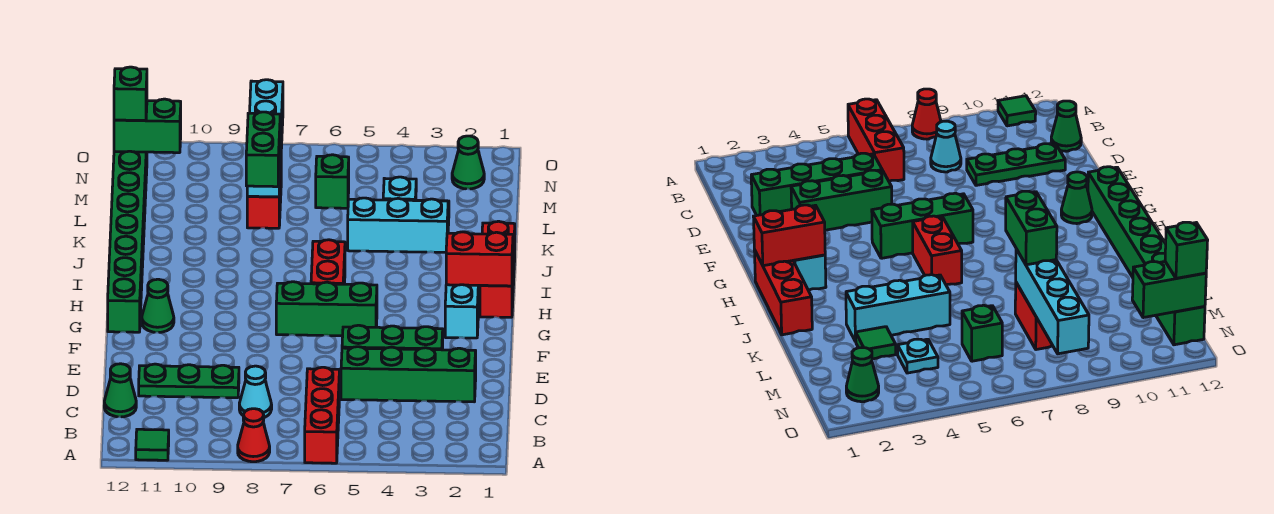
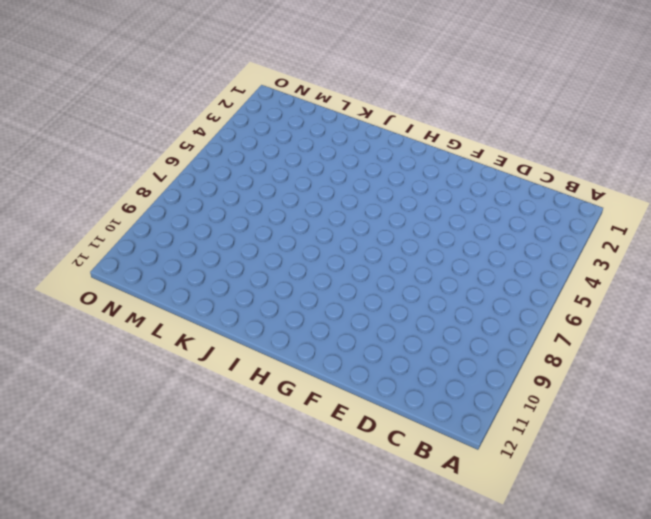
none -> red brick A6:C6 level 1
none -> red cone A8 level 1
none -> green tile A11 level 1

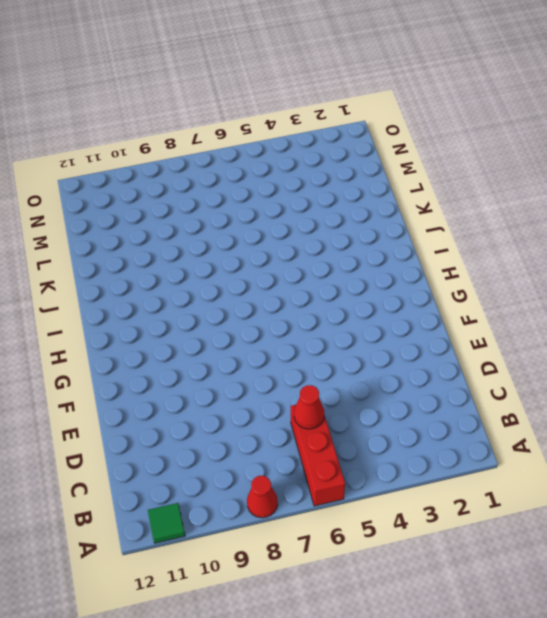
red cone C6 level 2 -> none
none -> cyan cone C8 level 1
none -> green cone C12 level 1
none -> green brick D2:D5 level 1

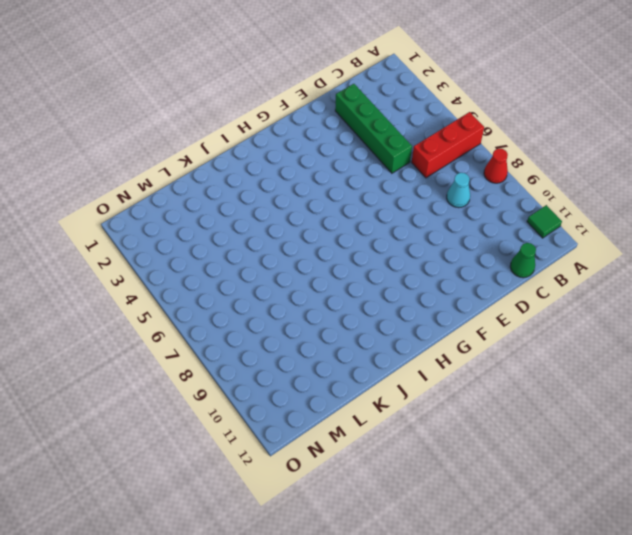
none -> green plate D9:D11 level 1
none -> green brick E3:E5 level 1
none -> cyan brick G2:H2 level 1

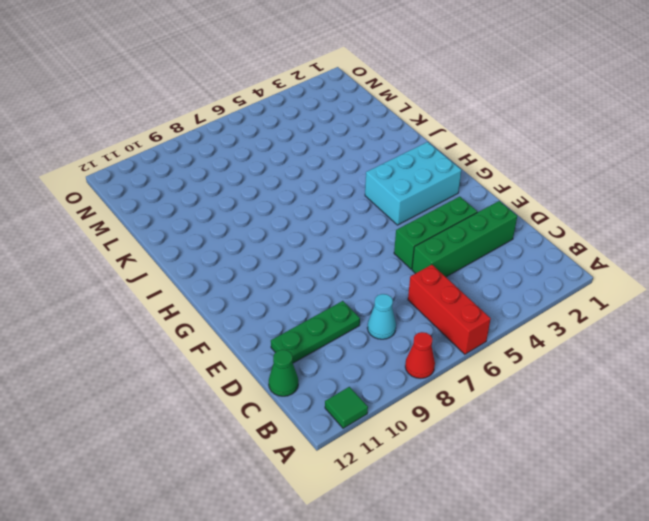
cyan brick G2:H4 level 1 -> cyan brick G2:H2 level 1
none -> green brick G5:G7 level 1
none -> green cone G11 level 1
none -> green brick G12:N12 level 1

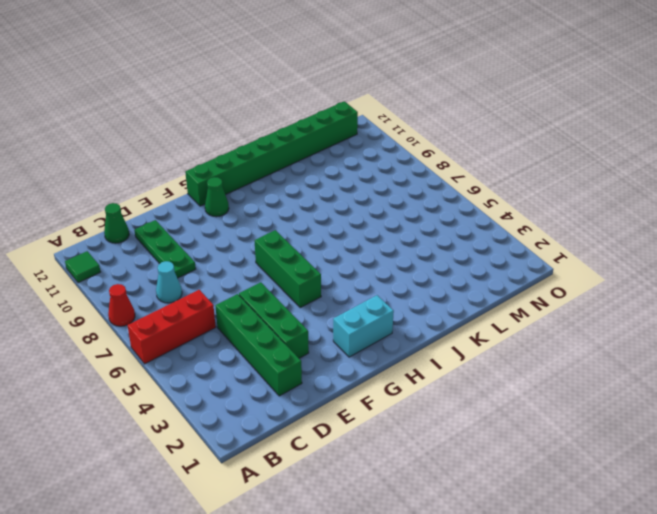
none -> red brick H1:J1 level 1
none -> red brick H6:I6 level 1
none -> cyan brick K3:K5 level 1

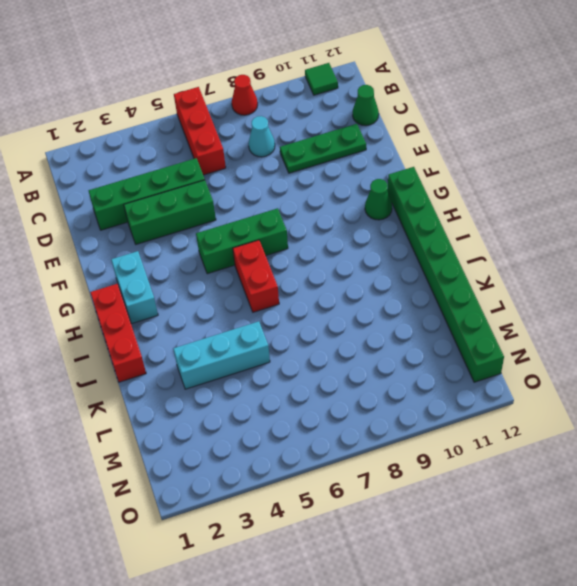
none -> green tile L3 level 1
none -> red brick L8:M8 level 1
none -> cyan plate M4 level 1

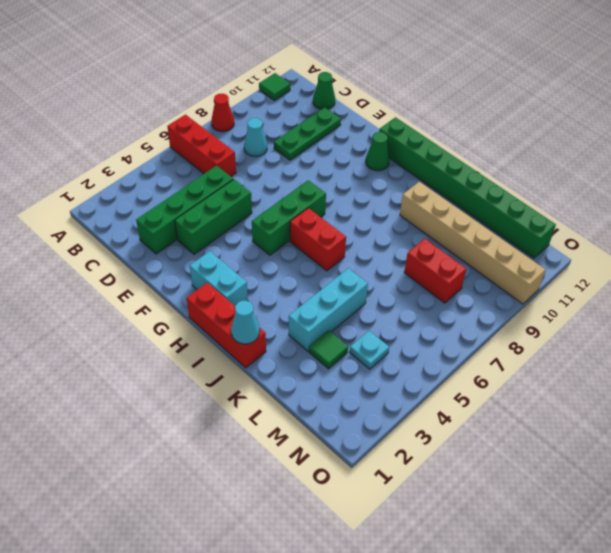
cyan cone J1 level 2 -> none
tan brick J10:O10 level 1 -> none
none -> green brick M6 level 1
none -> green cone N2 level 1
none -> red brick H1:H2 level 2

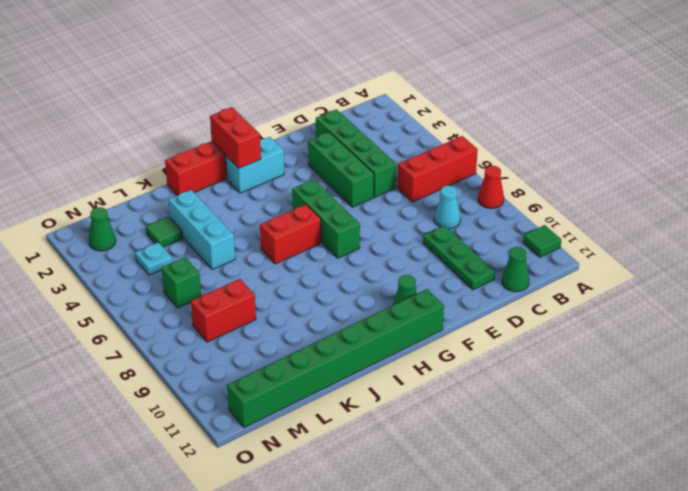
none -> cyan brick L8:O8 level 2
none -> green brick N11:N12 level 2
none -> green brick K8:L8 level 3

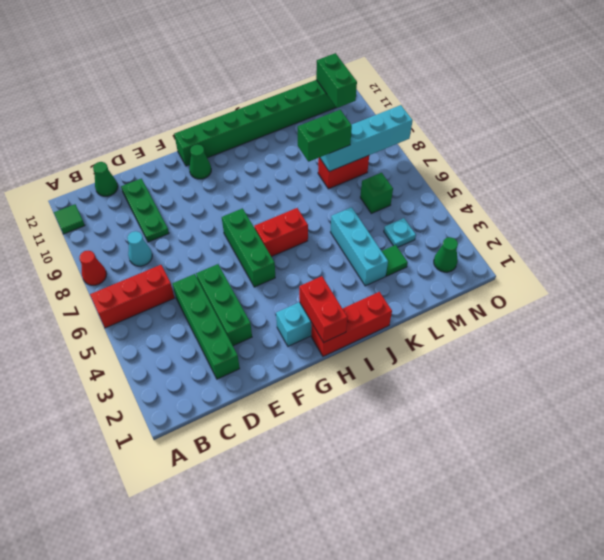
none -> green brick N12 level 3

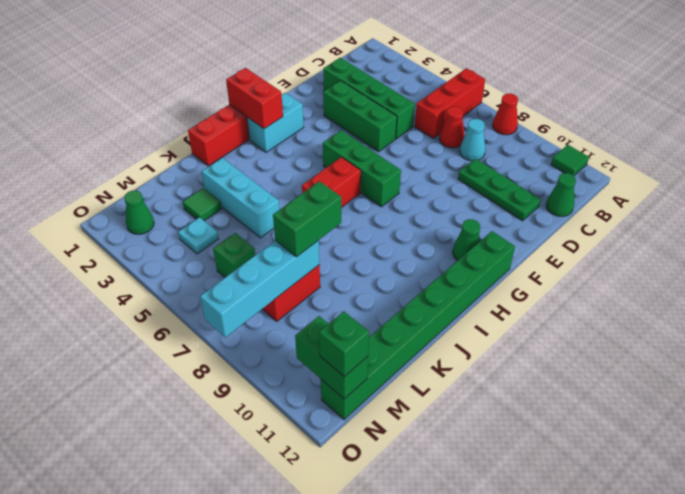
red cone C7 level 1 -> none

